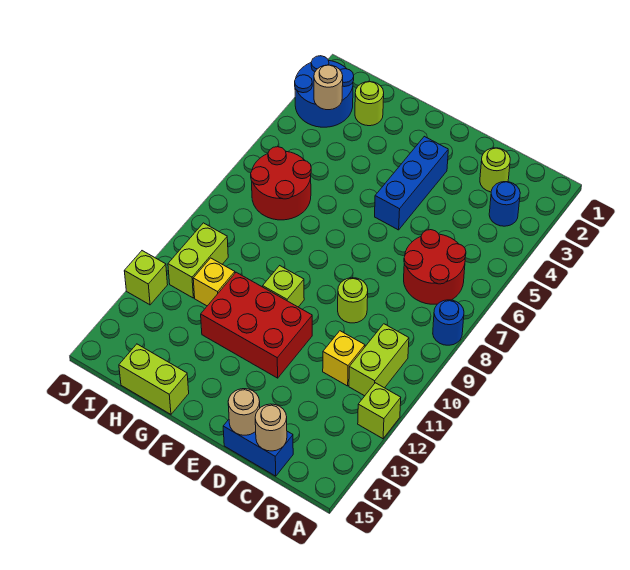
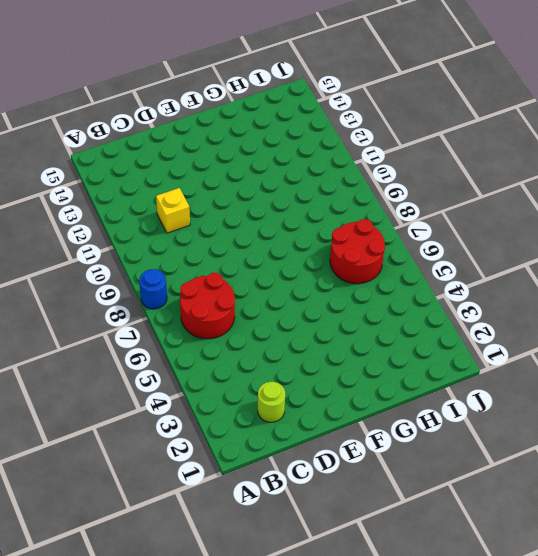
none -> lime brick A12 level 1
none -> blue round brick B3 level 1
none -> lime brick B10:B11 level 1

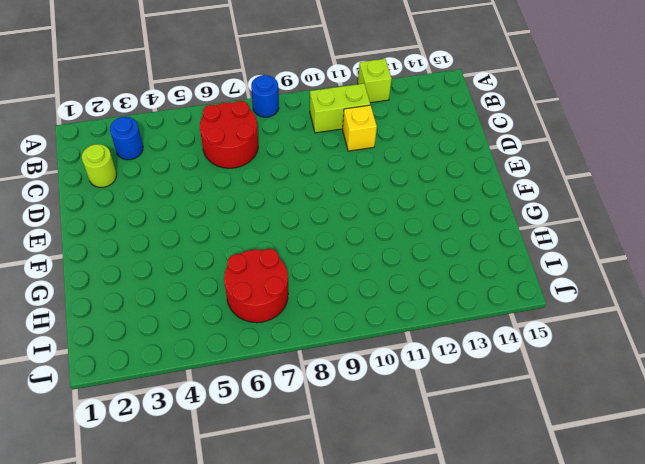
none -> blue brick C15:D15 level 1
none -> lime round brick D9 level 1
none -> blue brick E3:E5 level 1

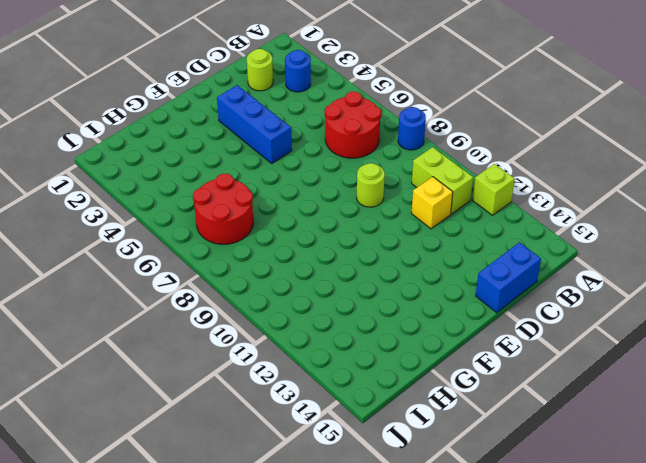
none -> red brick E11:G12 level 1
none -> lime brick F10 level 1
none -> lime brick G15:H15 level 1

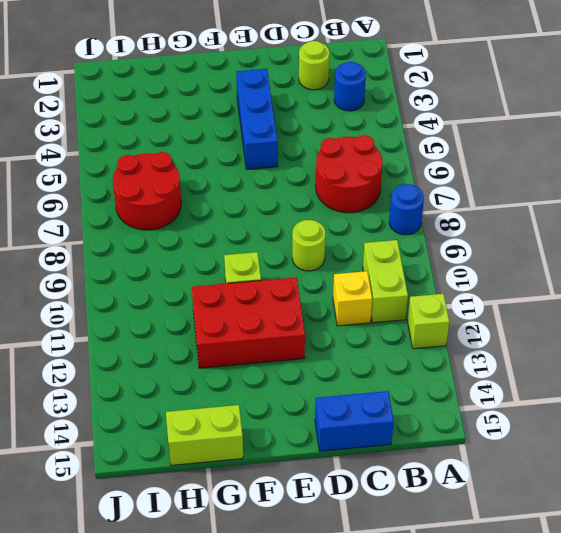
none -> lime round brick H2 level 1
none -> yellow brick H11 level 1
none -> blue round brick I2:J3 level 1

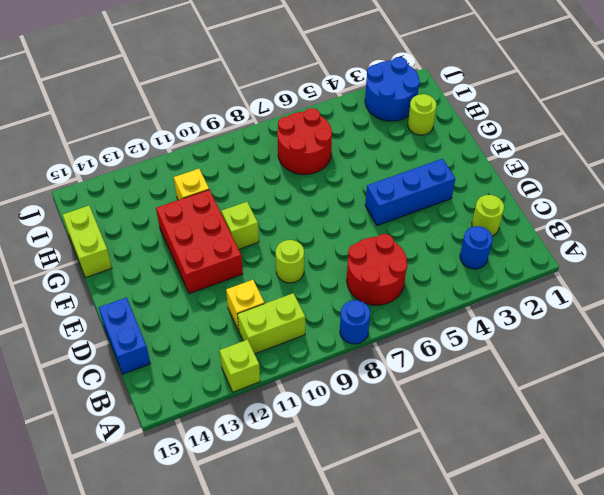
none -> lime brick I10:I11 level 1
none -> lime brick J12 level 1
none -> tan round brick C15 level 2

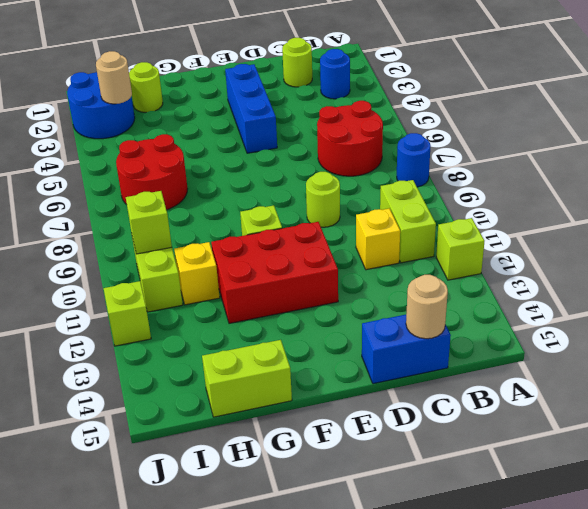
lime brick I10 level 2 -> none
none -> tan round brick D15 level 2

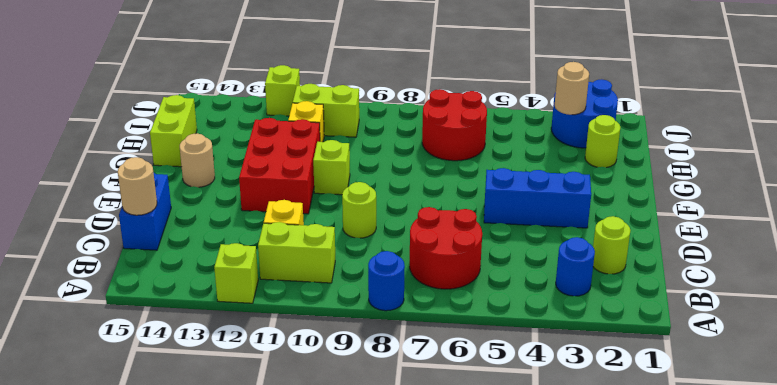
tan round brick F14 level 1 -> tan round brick D15 level 2

